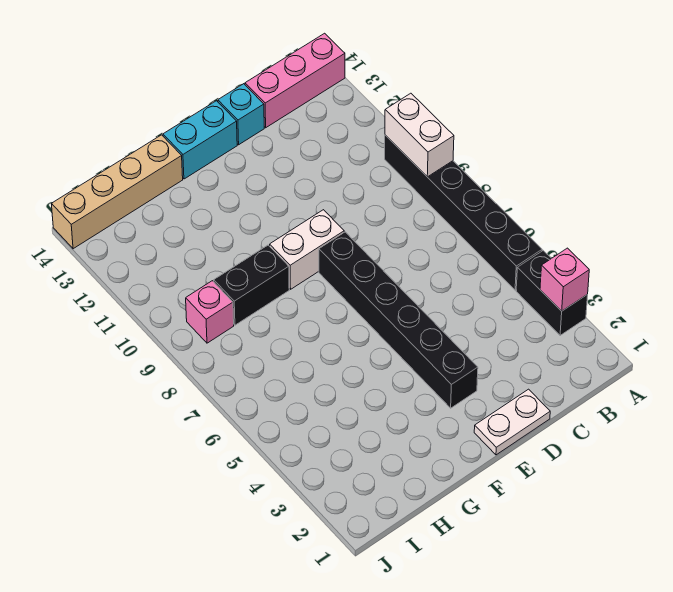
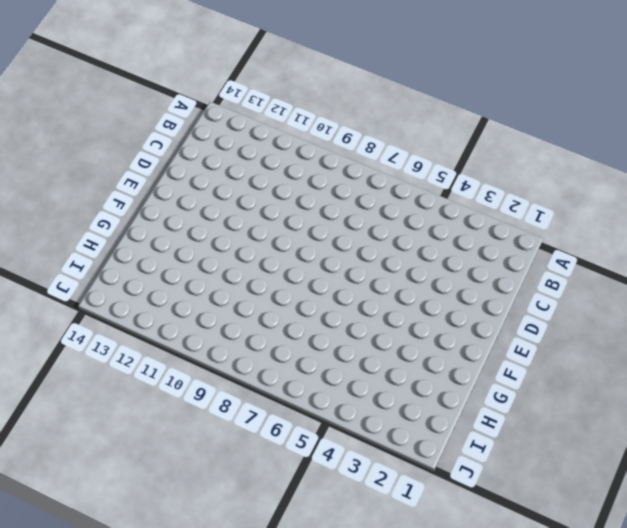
none -> black brick A3:A4 level 1
none -> black brick A5:A10 level 1
none -> pink brick A14:C14 level 1

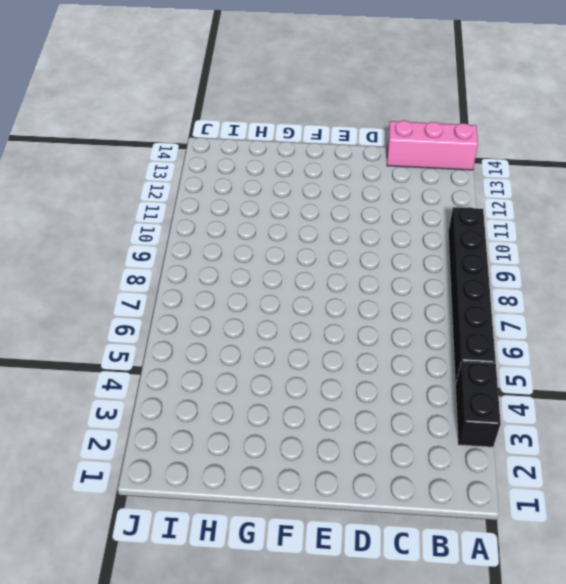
none -> white plate D1:E1 level 1
none -> cyan brick D14 level 1
none -> black brick E3:E8 level 1

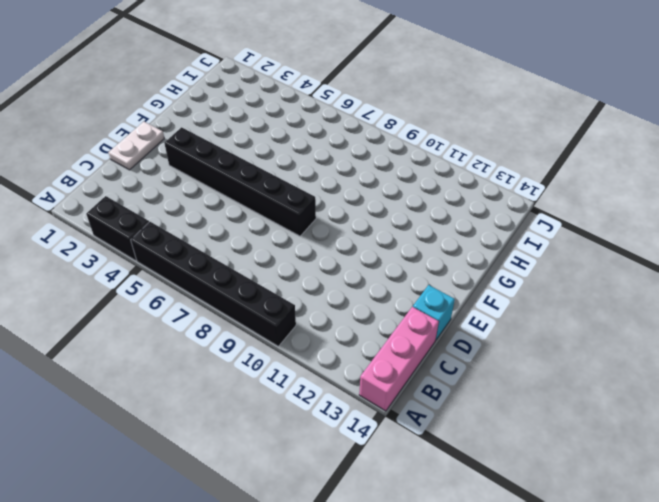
none -> white brick E9:F9 level 1
none -> cyan brick E14:F14 level 1
none -> black brick G9:H9 level 1

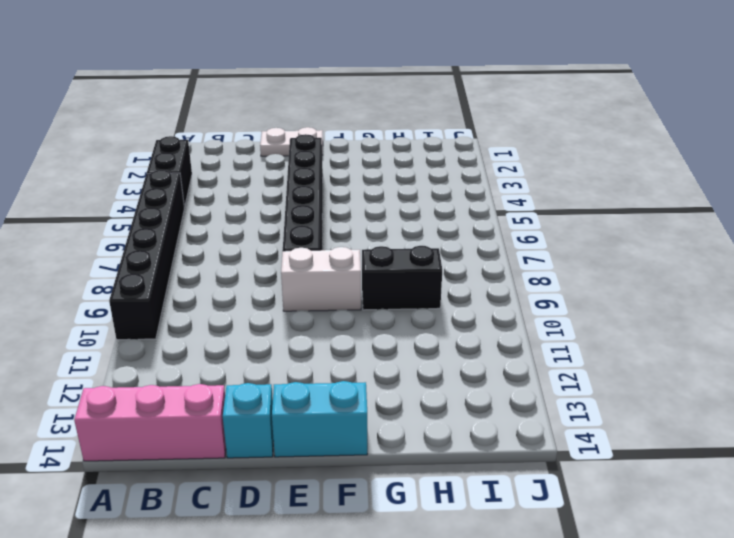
none -> tan brick G14:J14 level 1
none -> pink brick I9 level 1
none -> pink brick A3 level 2

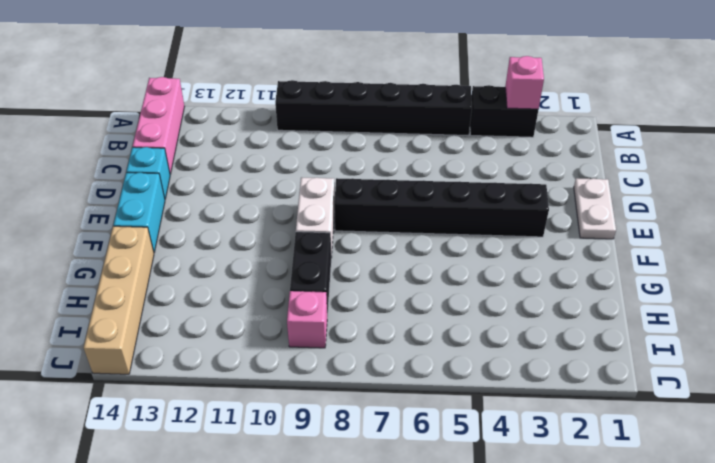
none -> white brick A9:A10 level 2

